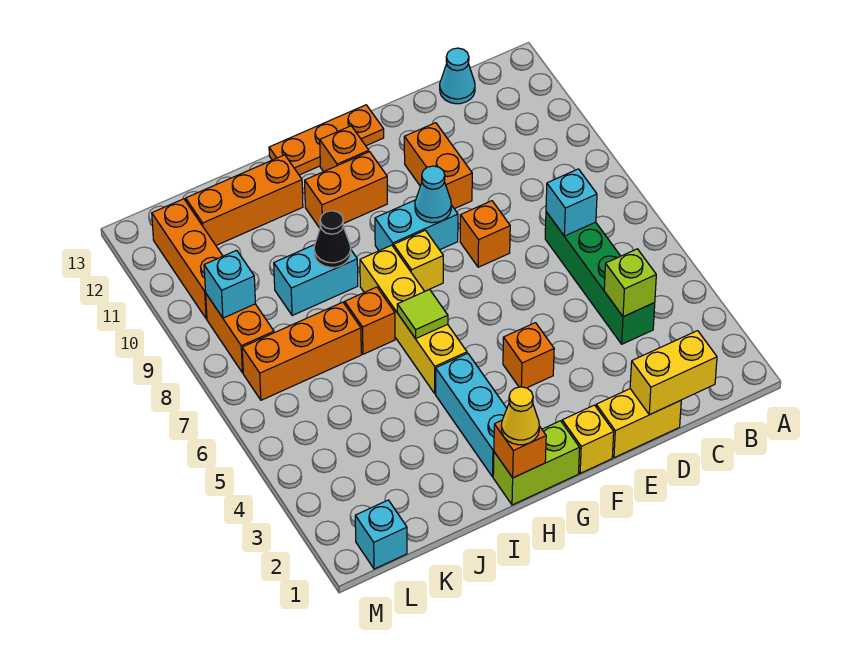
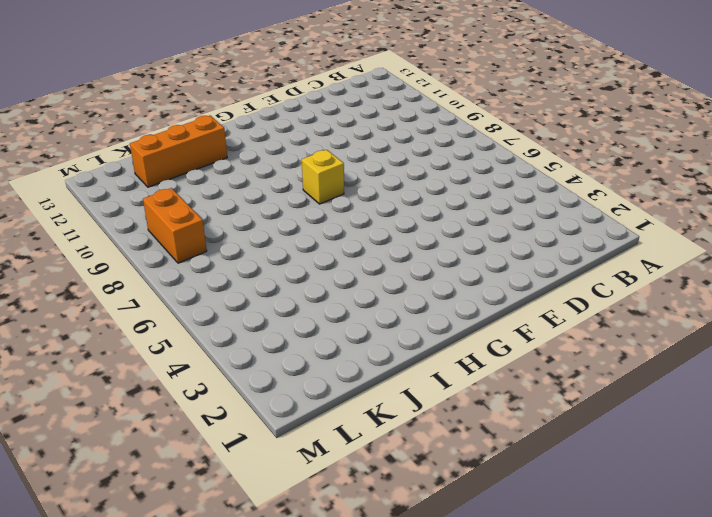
none -> green brick C4:C7 level 1
none -> cyan cone C13 level 1
none -> yellow brick D1:E1 level 1
none -> orange brick E8 level 1

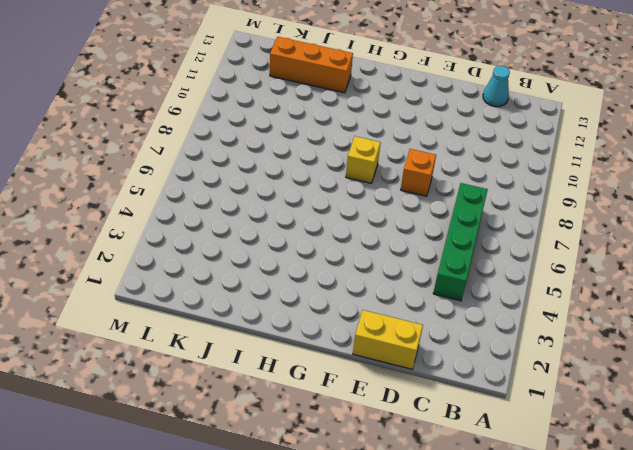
none -> orange brick E10:E11 level 1
none -> yellow brick F1 level 1
none -> orange brick F4 level 1
none -> cyan brick F9:G9 level 1

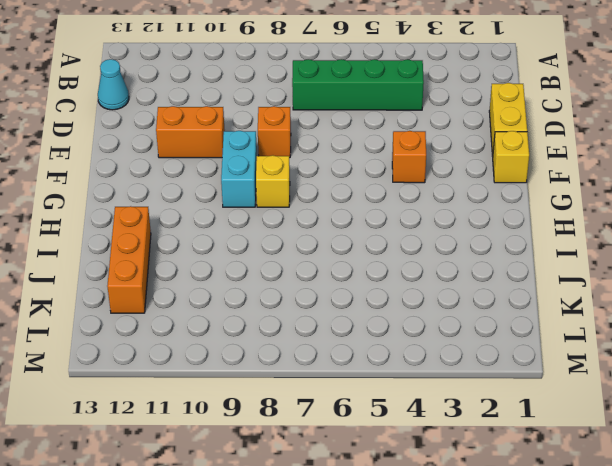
none -> orange plate F13:H13 level 1
none -> lime brick G1:H1 level 1
none -> orange brick G11:H11 level 1
none -> orange brick G12 level 1

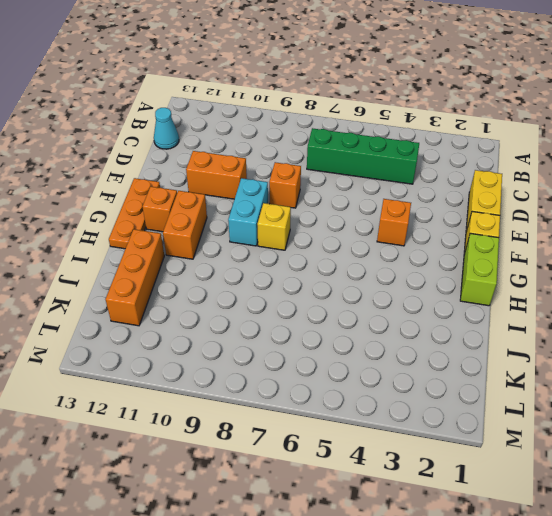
none -> cyan brick H2:H4 level 1
none -> yellow brick H5:H8 level 1
none -> orange brick I7 level 1
none -> cyan brick I9:J9 level 1

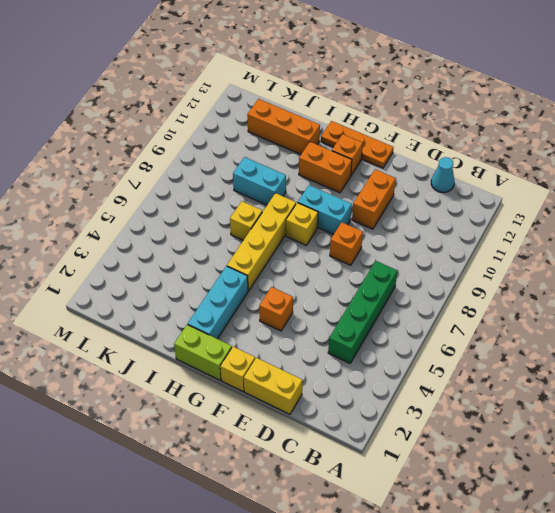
yellow brick I7 level 1 -> orange brick I7 level 1
none -> orange brick J7:L7 level 1
none -> cyan brick L1 level 1
none -> orange brick L8:L9 level 1
none -> orange brick L10:L12 level 1

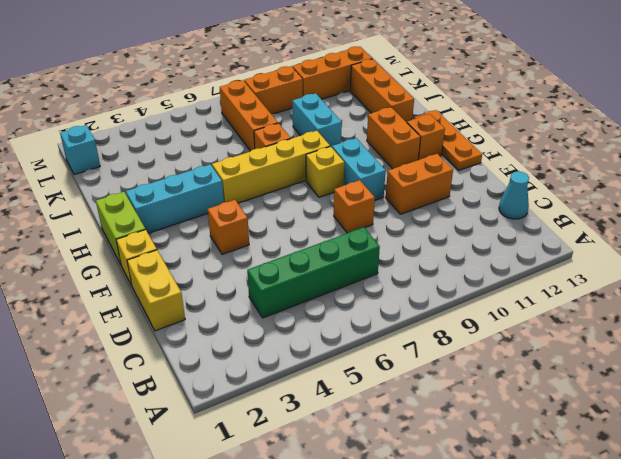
none -> yellow brick C1:D1 level 2
none -> lime brick C4 level 2
none -> cyan brick C7 level 2
none -> cyan cone F9 level 2

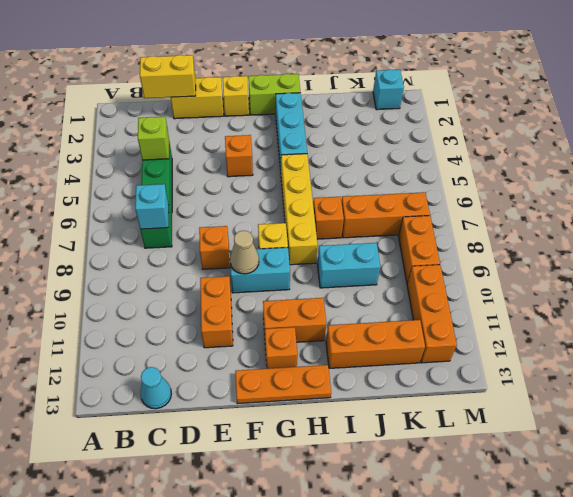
tan cone F9 level 2 -> cyan cone F9 level 2
none -> orange brick H1 level 2
none -> lime tile H6 level 2
none -> black cone I9 level 2
none -> cyan brick L9 level 2

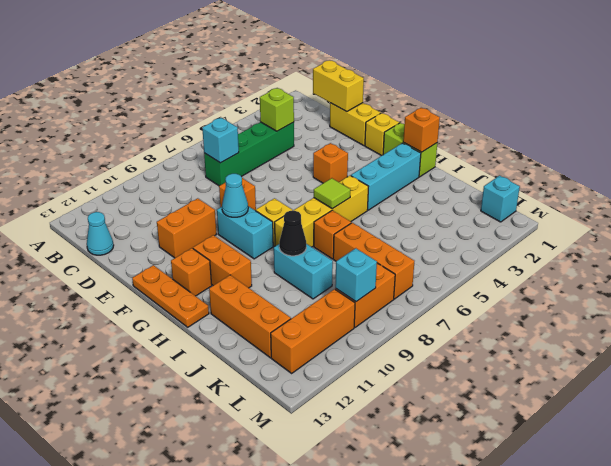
none -> yellow cone H1 level 3

